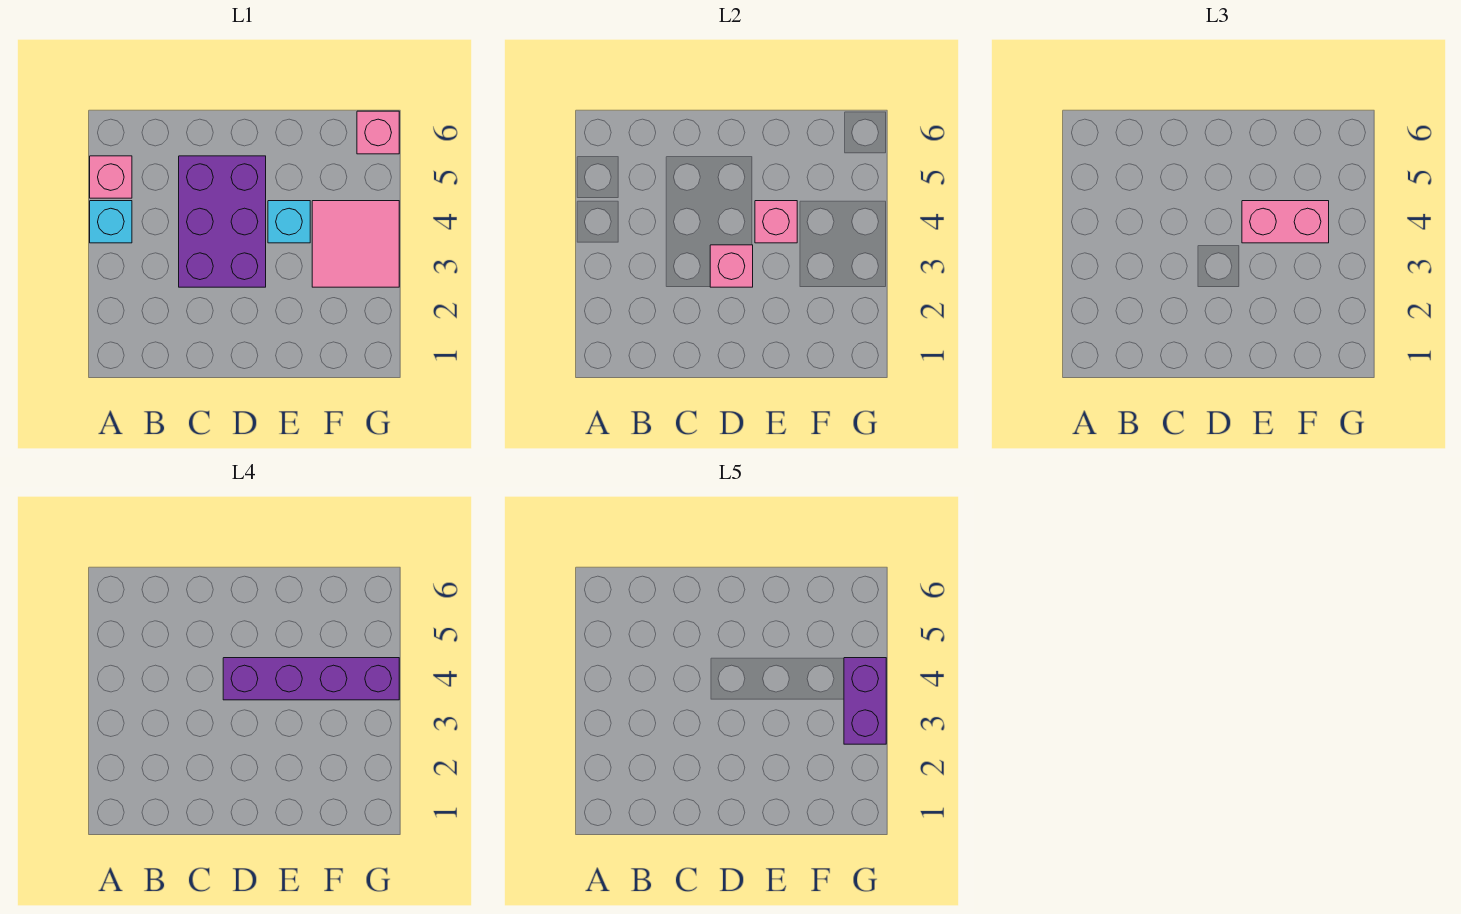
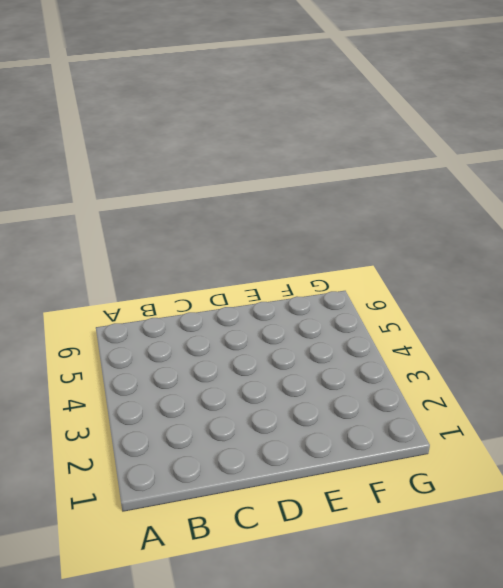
none -> cyan brick A4 level 1
none -> pink brick A5 level 1

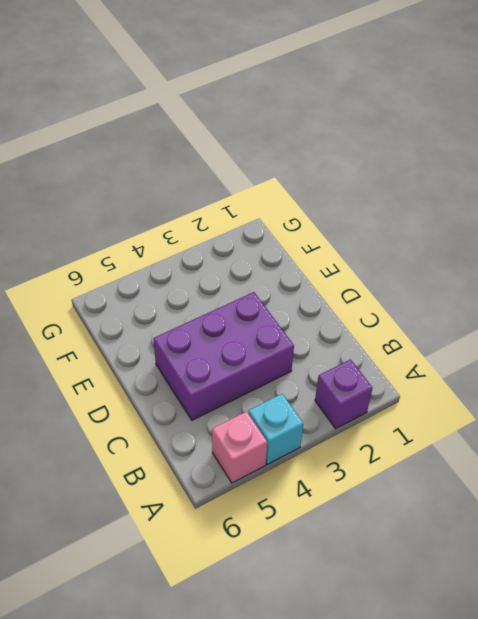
purple brick A2 level 1 -> none
none -> cyan brick E4 level 1
none -> pink tile F3:G4 level 1

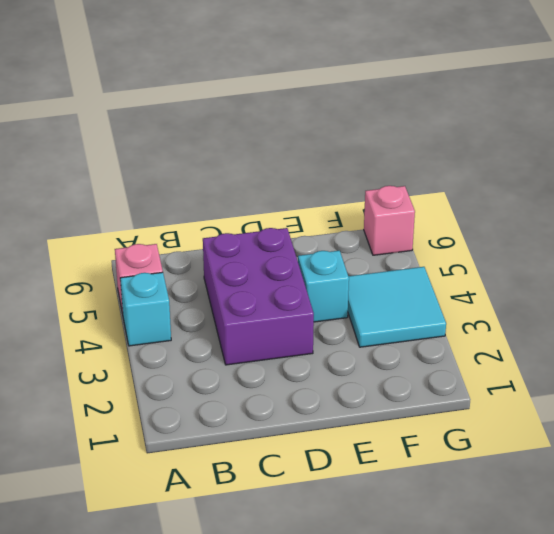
cyan tile F3:G4 level 1 -> pink tile F3:G4 level 1
none -> pink brick D3 level 2
none -> pink brick E4 level 2

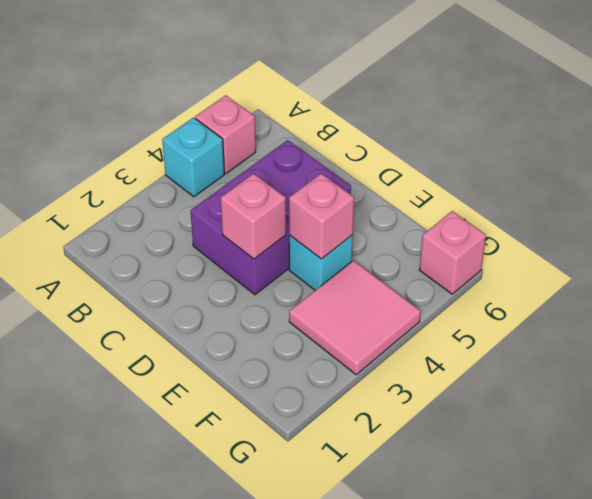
none -> pink brick E4:F4 level 3
none -> purple brick D4:G4 level 4

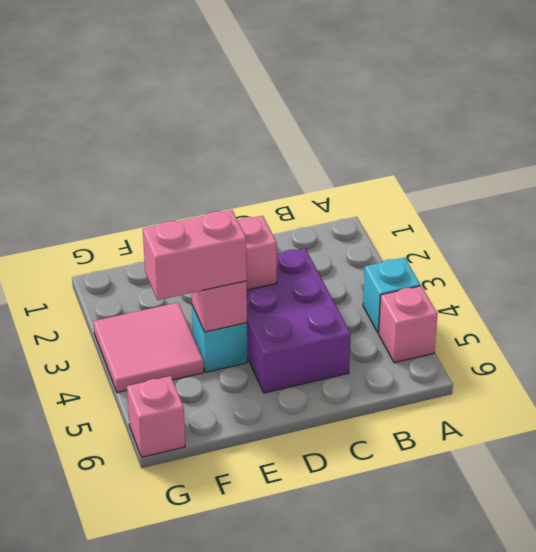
none -> purple brick D4:G4 level 4
none -> purple brick G3:G4 level 5

